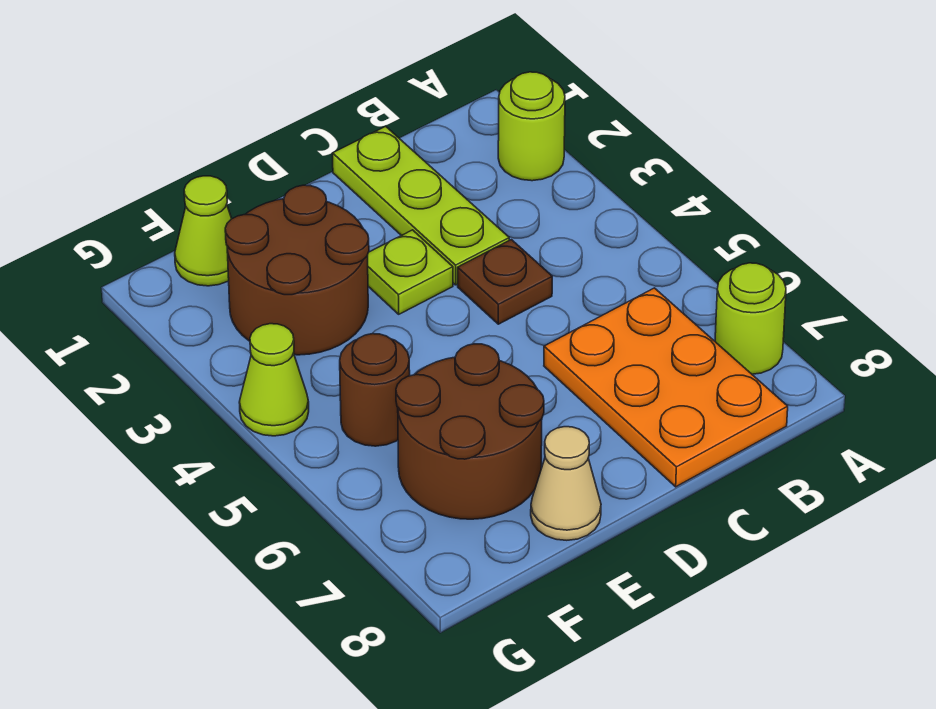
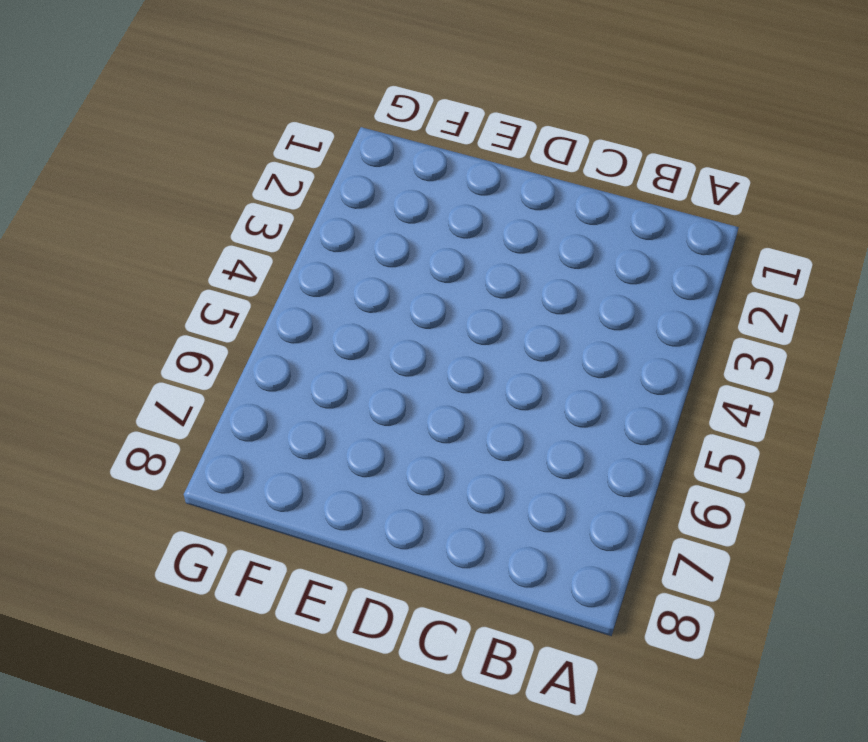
none -> lime round brick A2 level 1
none -> lime round brick A7 level 1
none -> orange plate B6:C8 level 1

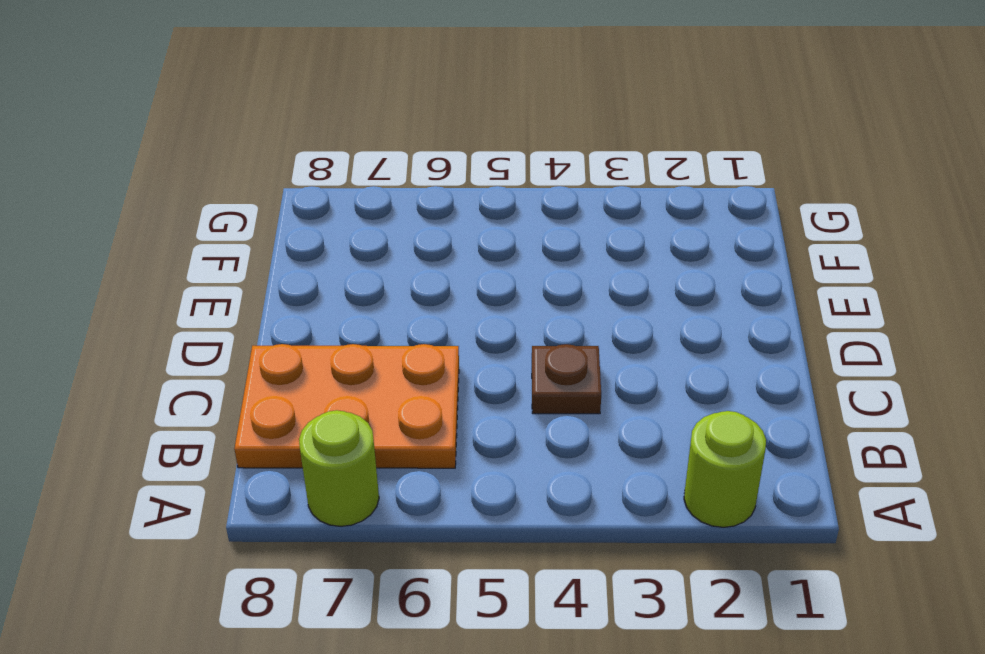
none -> lime plate C1:C3 level 1
none -> lime plate D3 level 1
none -> brown round brick E2:F3 level 1

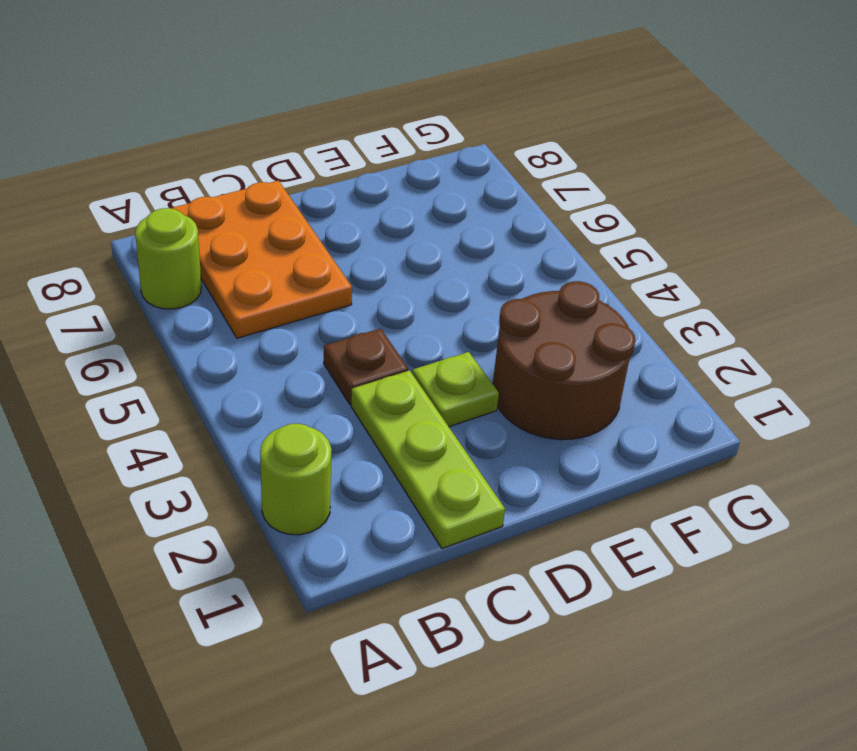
none -> brown round brick E6:F7 level 1
none -> tan cone E8 level 1
none -> lime cone F1 level 1

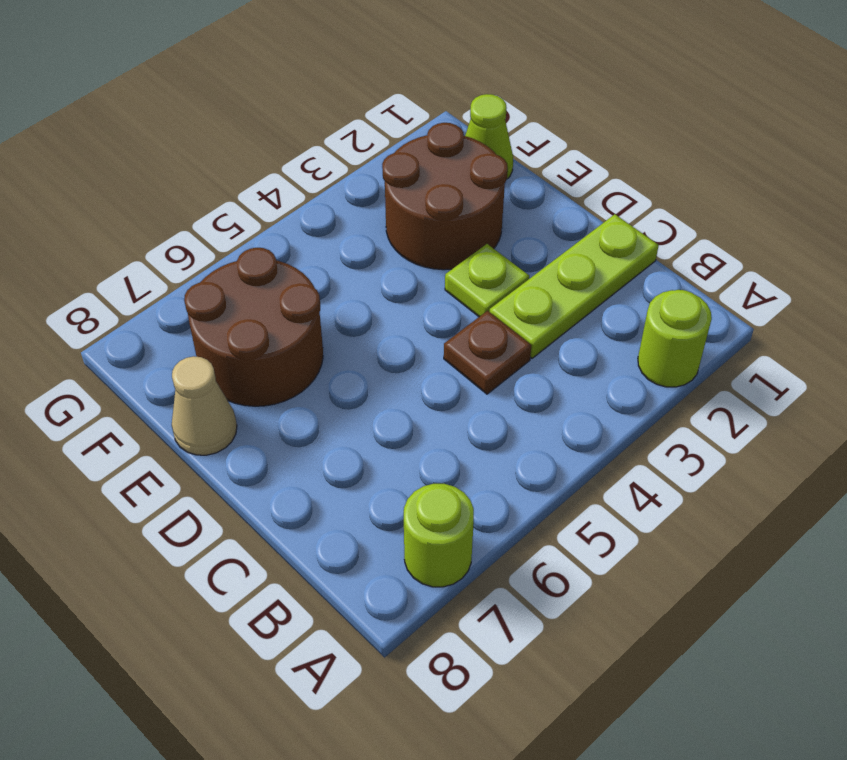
none -> orange plate B6:C8 level 1
none -> brown round brick F5 level 1
none -> lime cone G4 level 1

